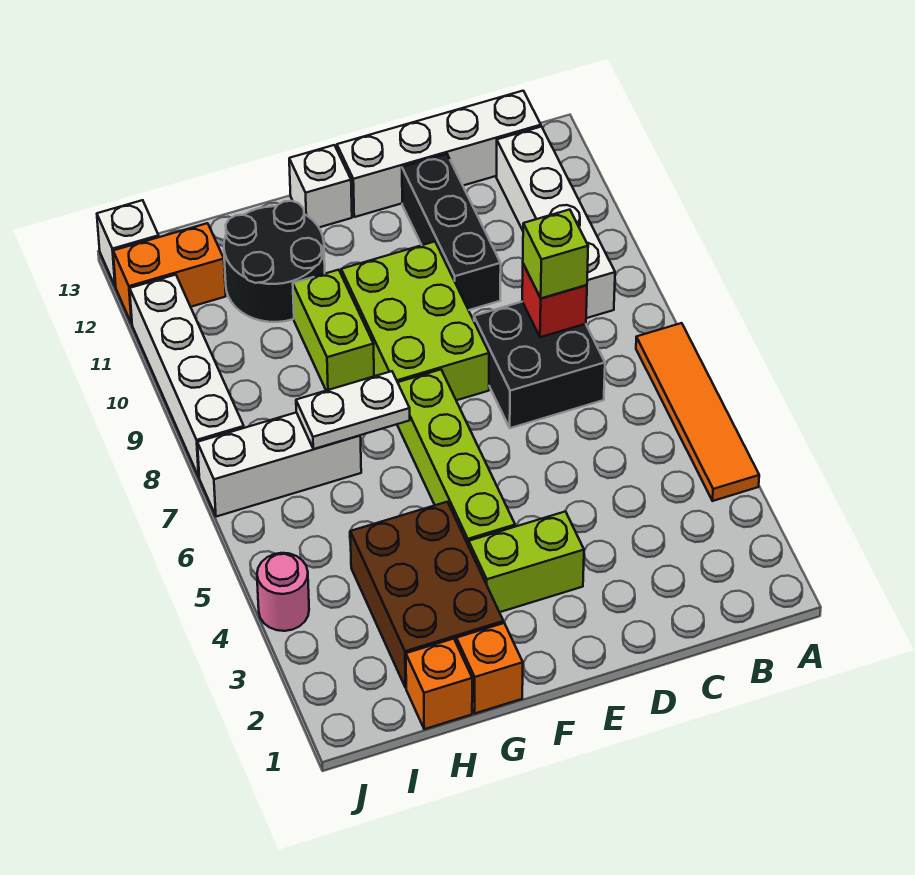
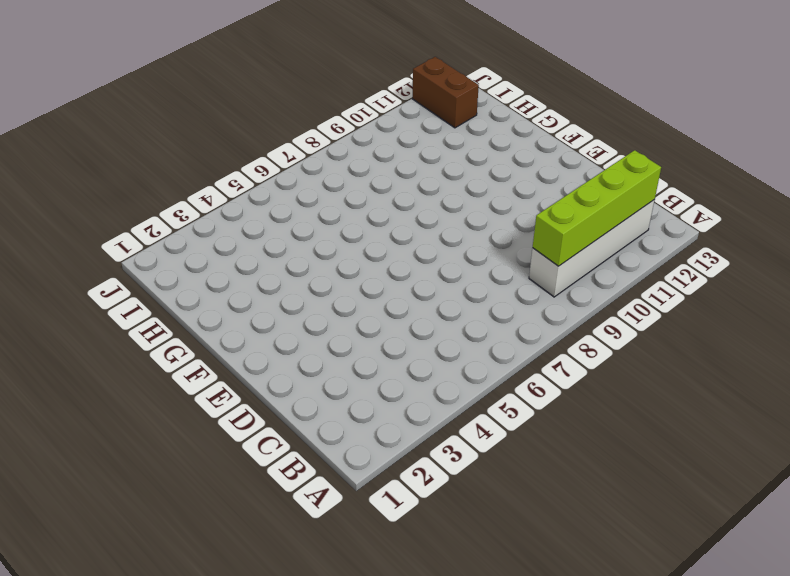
lime brick B9:B12 level 2 -> lime brick F4:F7 level 1
brown brick I12:J12 level 1 -> orange brick I12:J12 level 1
none -> orange tile A4:A7 level 1
none -> white brick B13:E13 level 1
none -> black brick C7:D8 level 1

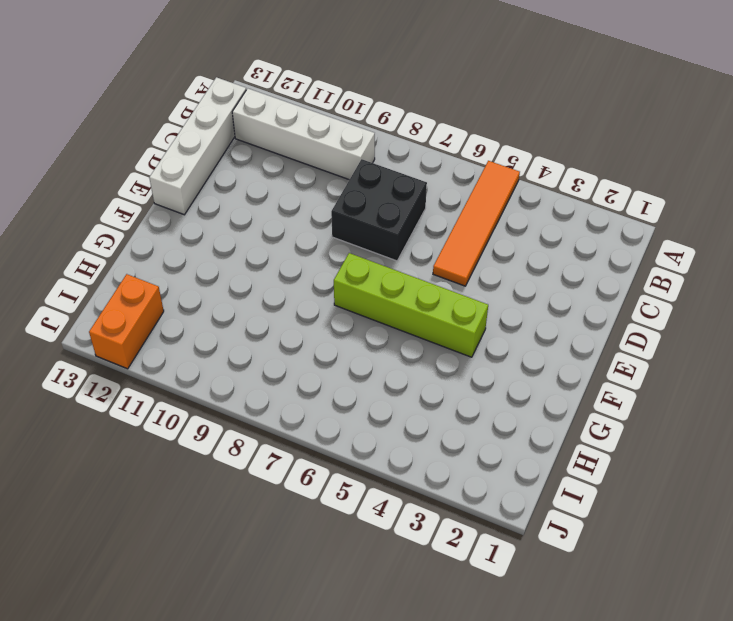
orange tile A5:D5 level 1 -> orange tile A4:A7 level 1
none -> black brick D10:D12 level 1
none -> lime brick E3:F3 level 1
none -> lime brick E8:F10 level 1

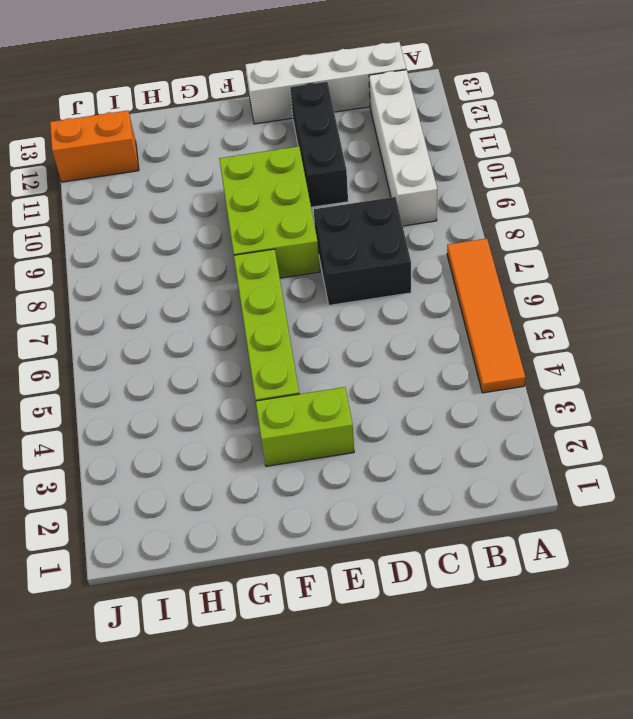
none -> white brick F13 level 1
none -> orange brick G1 level 1
none -> brown brick G2:H4 level 1

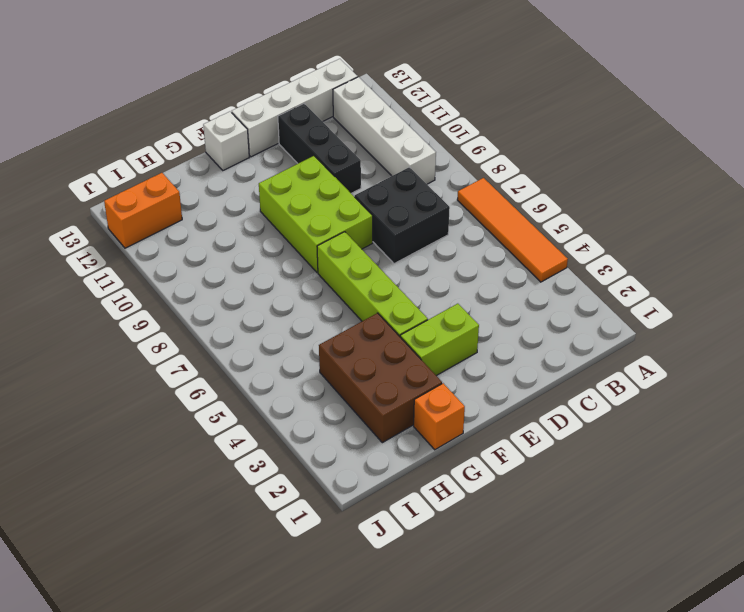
none -> lime brick G9:G10 level 1
none -> black round brick G11:H12 level 1
none -> orange brick H1 level 1

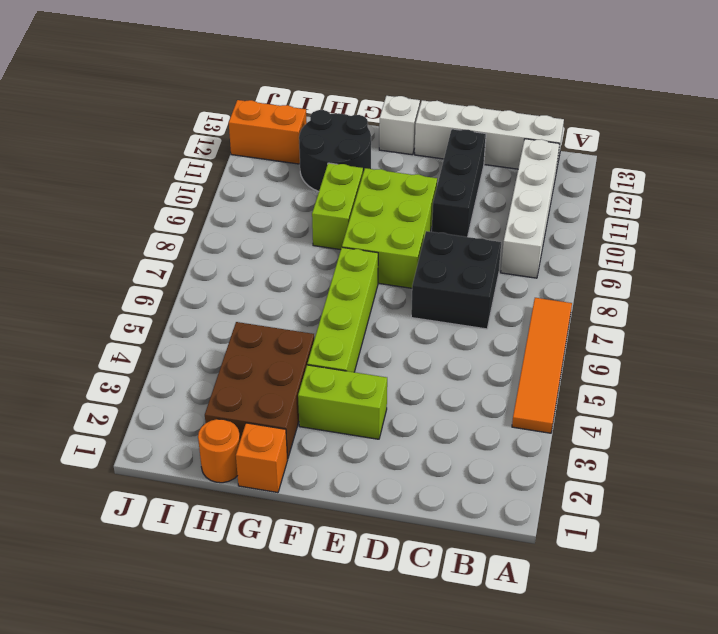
orange round brick H1 level 1 -> orange brick H1 level 1
none -> white brick H7:J7 level 1
none -> pink round brick J4 level 1
none -> white brick J8:J11 level 1

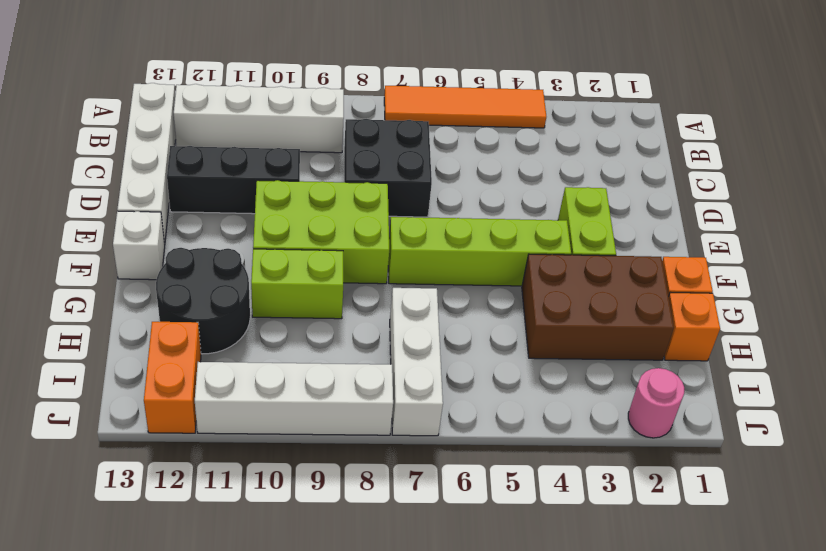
pink round brick J2 level 1 -> pink round brick J4 level 1
none -> white brick J13 level 1
none -> red brick C8 level 2
none -> white plate G7:H7 level 2

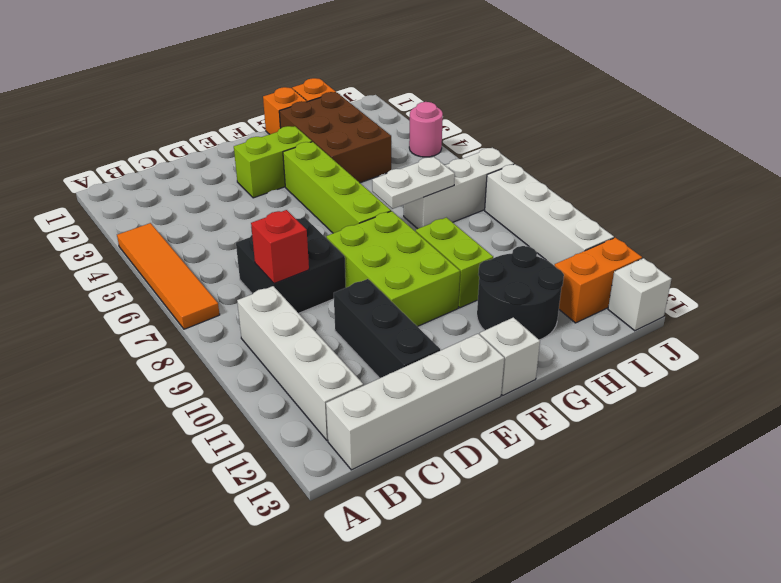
none -> lime brick C8 level 3

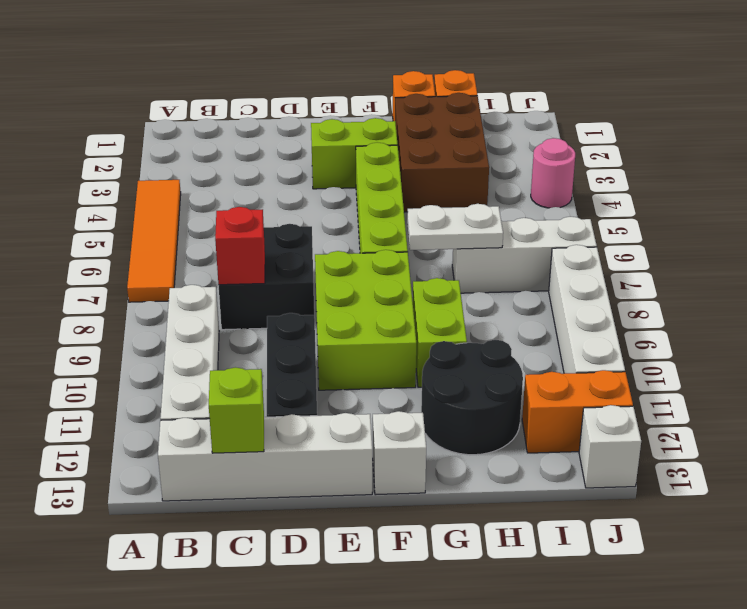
lime brick C13 level 2 -> lime brick C8 level 3

